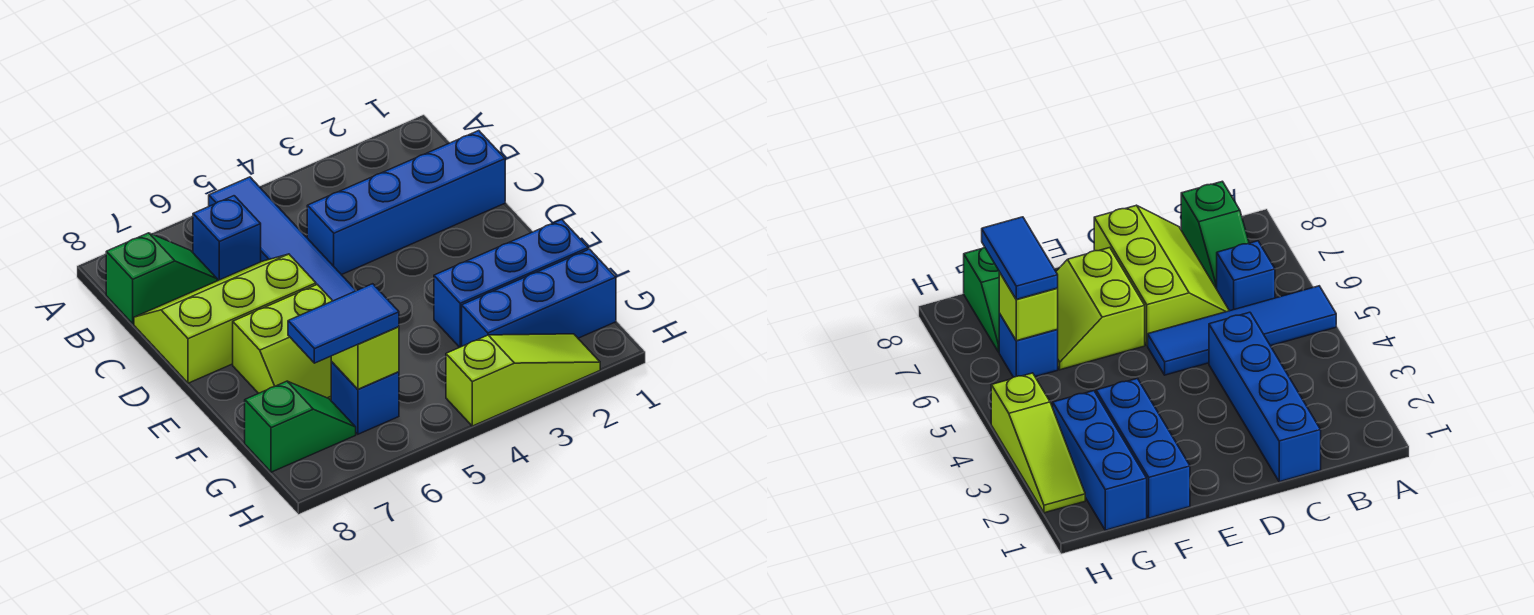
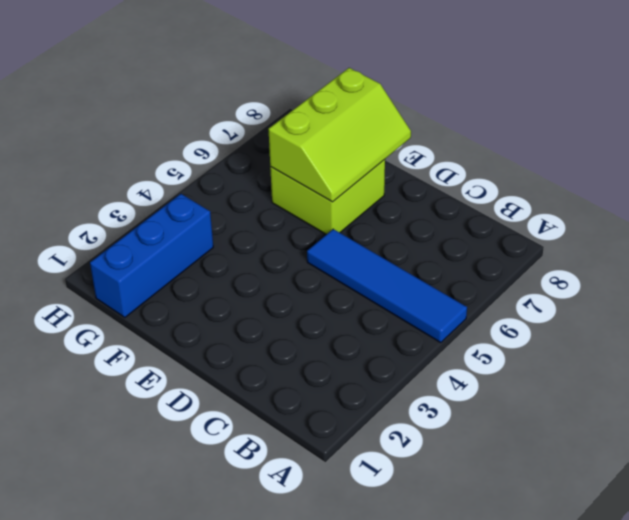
lime brick E6:F7 level 1 -> lime slope E6:F7 level 1 top E
lime slope E6:F8 level 2 top F -> lime slope C6:D8 level 1 top D
none -> blue brick B6 level 1
none -> green slope B7:B8 level 1 top 8
none -> blue brick C1:C4 level 1

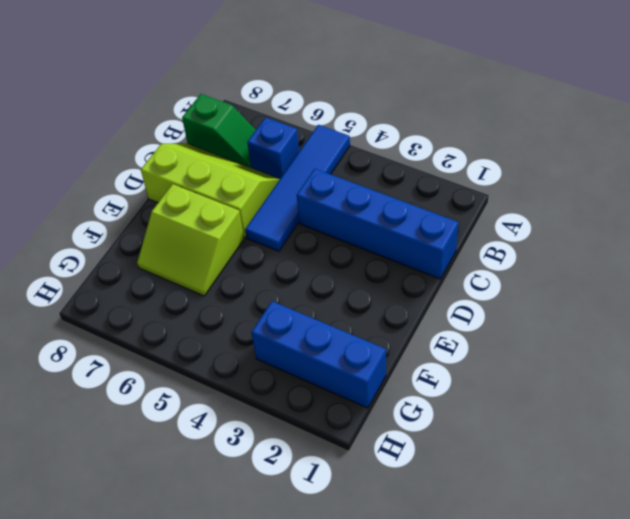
none -> blue brick F1:F3 level 1
none -> blue brick G6 level 1
none -> green slope G7:G8 level 1 top 8

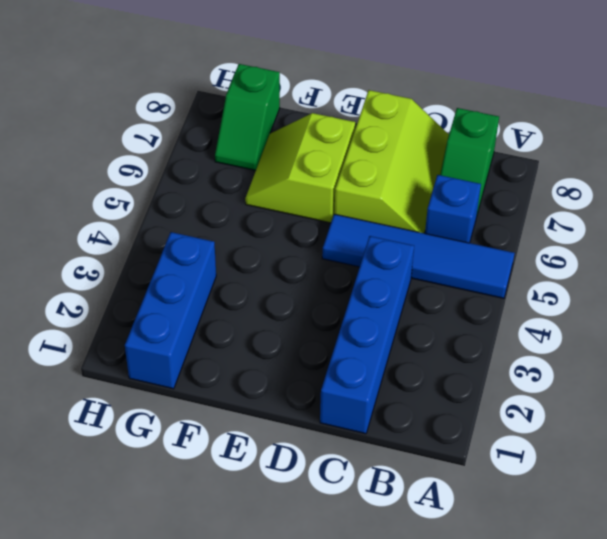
none -> blue brick F1:F3 level 1
none -> blue brick G6 level 1
none -> lime slope H2:H4 level 1 top 4

